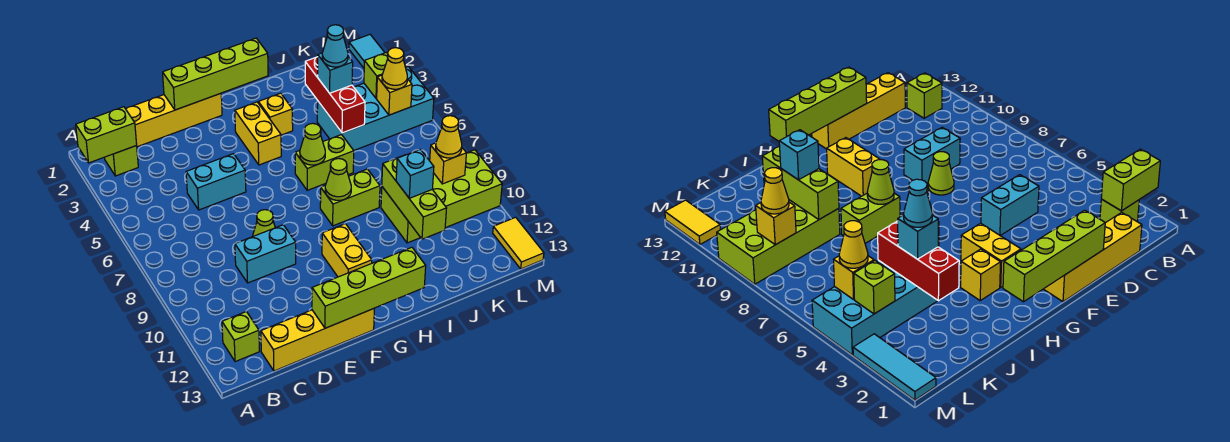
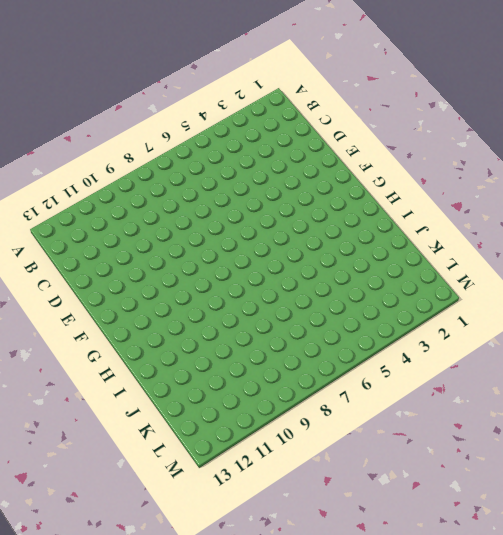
none -> lime brick B2 level 1
none -> lime brick B12 level 1
none -> yellow brick C1:F1 level 1
none -> yellow brick C13:F13 level 1

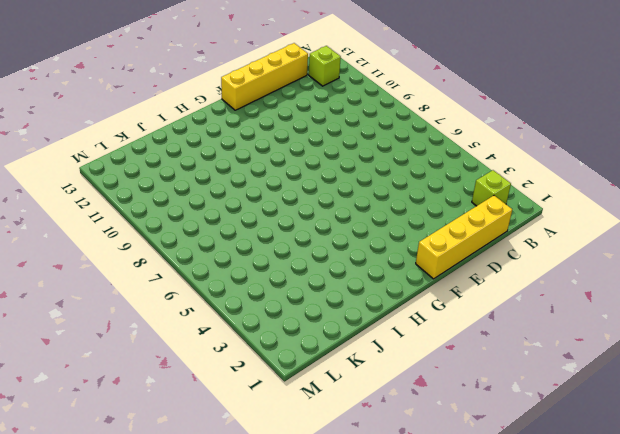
none -> cyan brick D5:E5 level 1
none -> cyan brick D9:E9 level 1
none -> lime cone E8 level 1
none -> yellow brick G3:G4 level 1

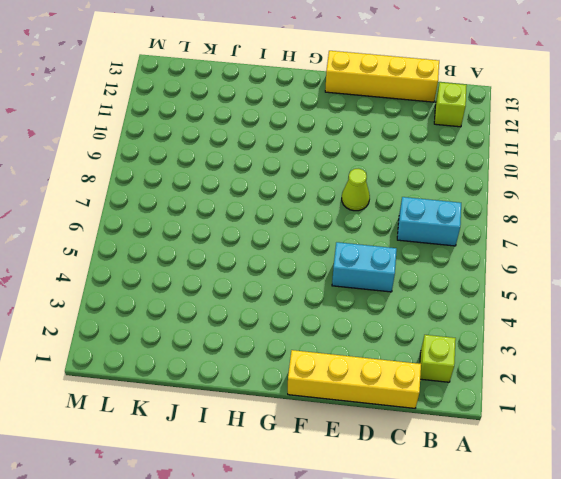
cyan brick B7:C7 level 1 -> cyan brick D9:E9 level 1
none -> yellow brick G3:G4 level 1
none -> yellow brick G10:G11 level 1
none -> yellow brick H3 level 1
none -> lime brick H6:I6 level 1

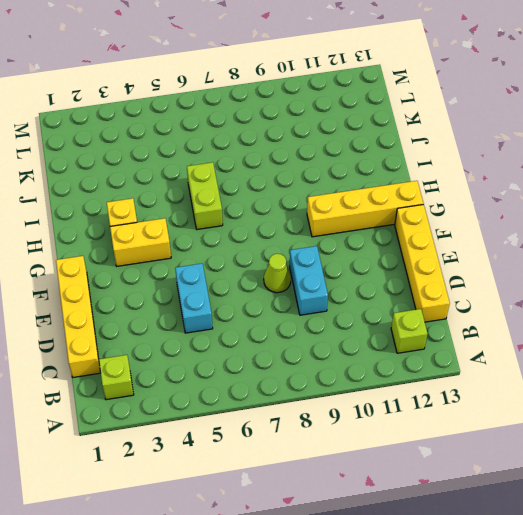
yellow brick G10:G13 level 1 -> yellow brick G10:G11 level 1
none -> lime brick H8:I8 level 1
none -> cyan brick J4:M5 level 1
none -> lime brick J9:M10 level 1
none -> cyan tile M1:M3 level 1

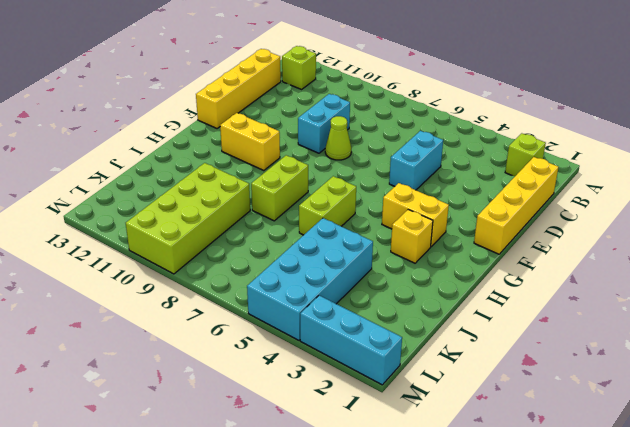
cyan brick M1:M3 level 1 -> cyan tile M1:M3 level 1
none -> yellow tile M12:M13 level 1
none -> lime brick A2:B2 level 2
none -> lime brick E1:H1 level 2
none -> lime brick E13:H13 level 2

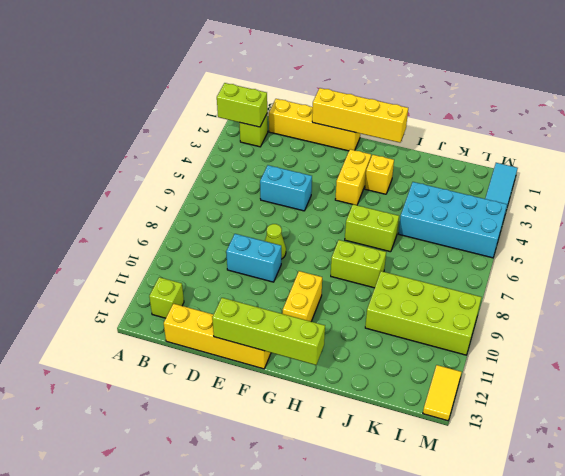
yellow brick E1:H1 level 2 -> lime brick E1:H1 level 2
none -> lime cone H6 level 2
none -> lime cone H8 level 2
none -> red brick J3:J5 level 2
none -> lime brick J9:J11 level 2

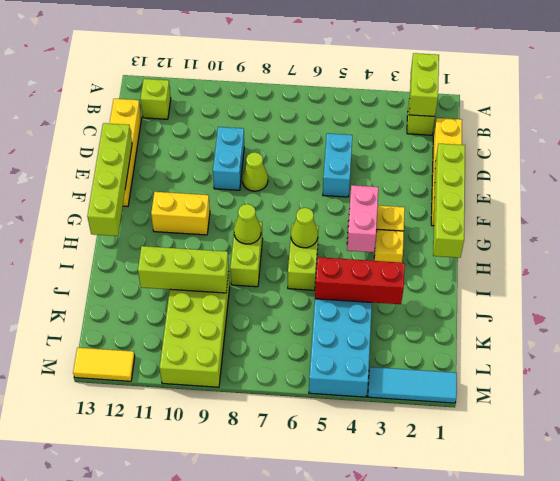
pink brick G4:H4 level 2 -> none
none -> lime brick L4 level 2
none -> yellow brick L5 level 2
none -> yellow brick L9 level 2
none -> cyan brick J4 level 3

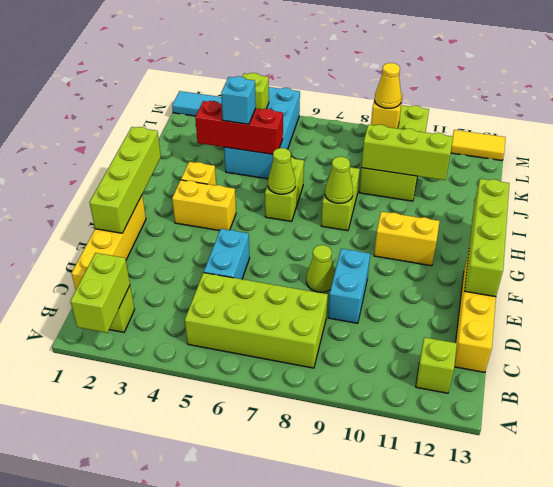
lime brick B5:C8 level 1 -> none
none -> yellow brick L5 level 2
none -> cyan brick J10 level 3
none -> yellow cone L5 level 3
none -> cyan cone J4 level 4

